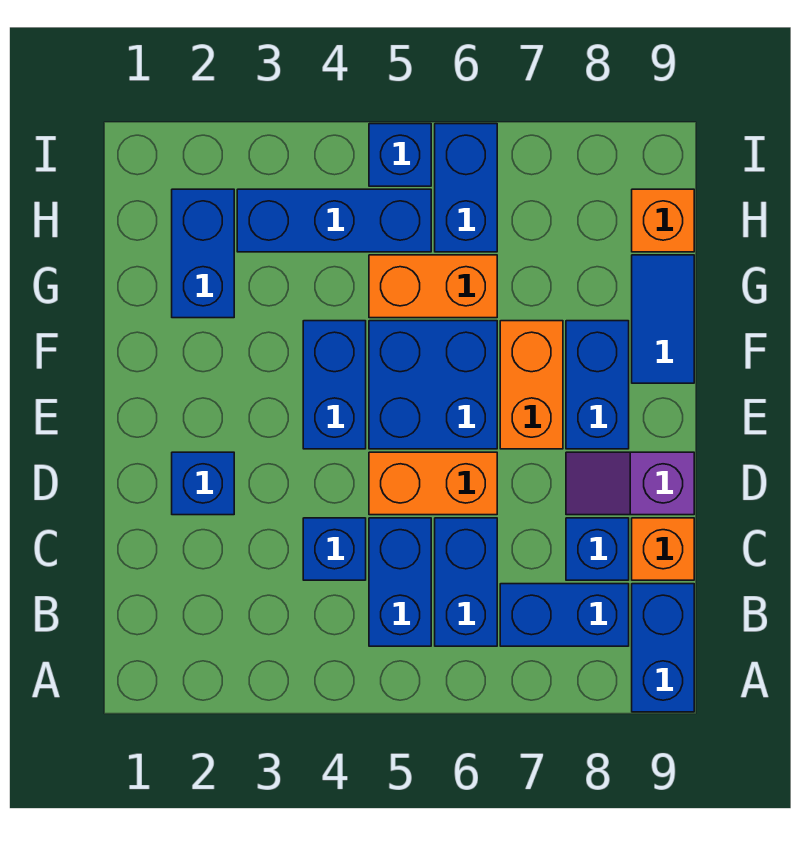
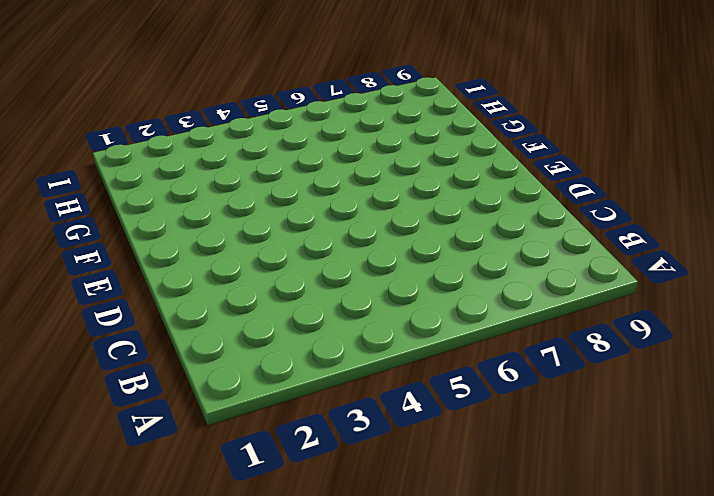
none -> blue brick A9:B9 level 1
none -> blue brick B5:C5 level 1
none -> blue brick B6:C6 level 1

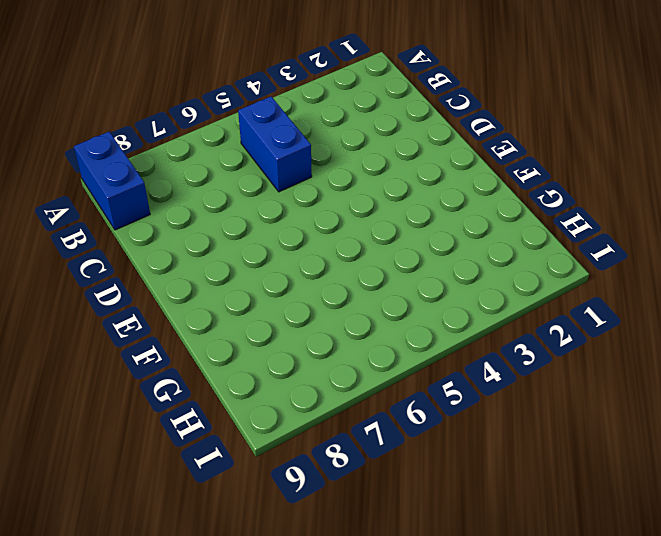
none -> blue brick B6:C6 level 1
none -> blue brick B7:B8 level 1
none -> blue brick C4 level 1

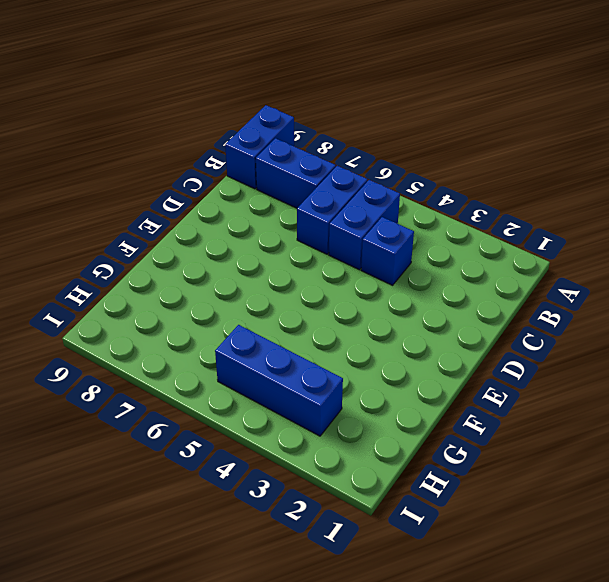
none -> blue brick C8 level 1
none -> orange brick C9 level 1
none -> blue brick D2 level 1

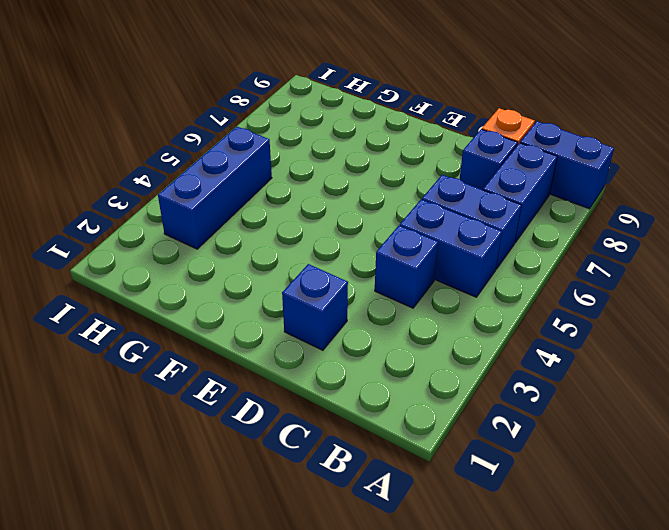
none -> orange brick D5:D6 level 1
none -> purple slope D8:D9 level 1 top 9
none -> blue brick E4:F4 level 1

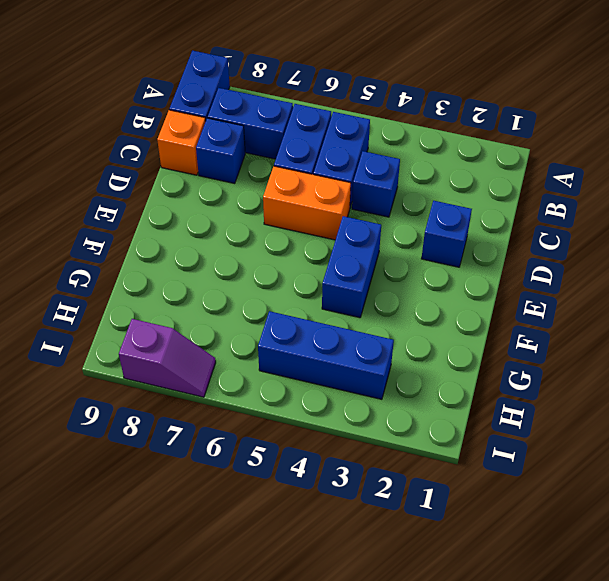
purple slope I7:I8 level 1 top 8 -> purple slope D8:D9 level 1 top 9
none -> blue brick E5:F6 level 1
none -> orange brick E7:F7 level 1
none -> blue brick E8:F8 level 1

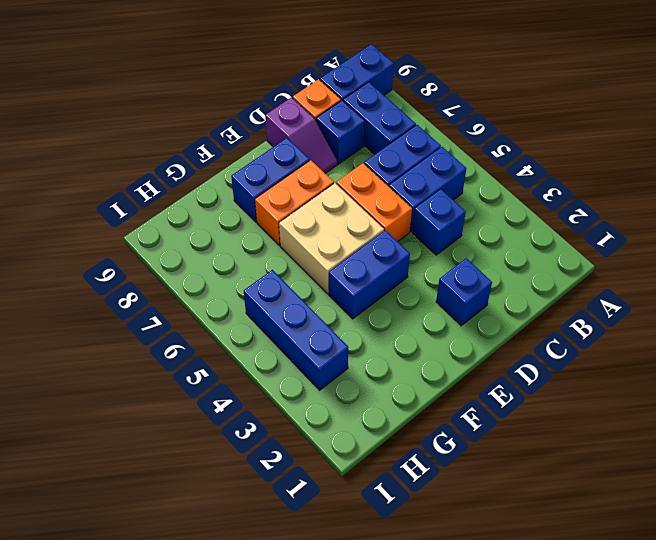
tan brick E5:F6 level 1 -> blue brick E5:F6 level 1
none -> blue tile F9:G9 level 1
none -> blue brick G2:H2 level 1
none -> orange brick G5:G6 level 1

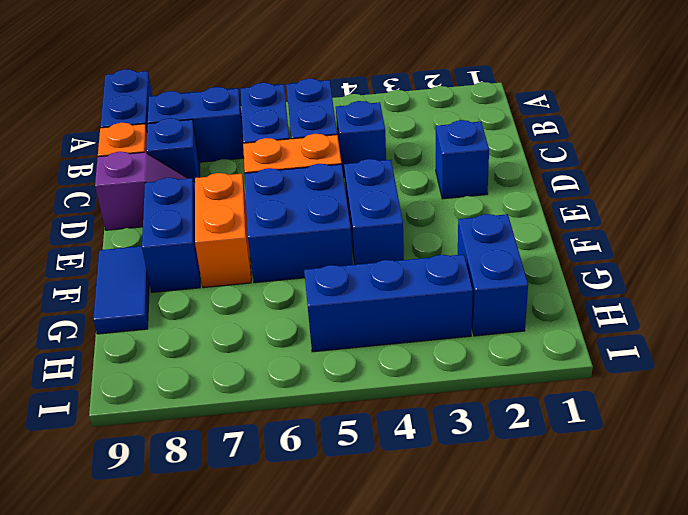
none -> orange brick G5:G6 level 1
none -> blue brick H6:I6 level 1
none -> orange brick H9 level 1

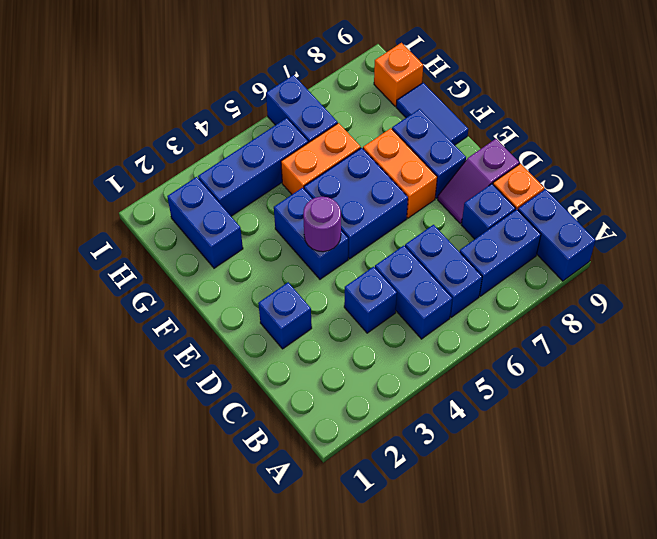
purple round brick E4 level 2 -> none
none -> orange brick D5:D6 level 1
none -> blue brick I5 level 1

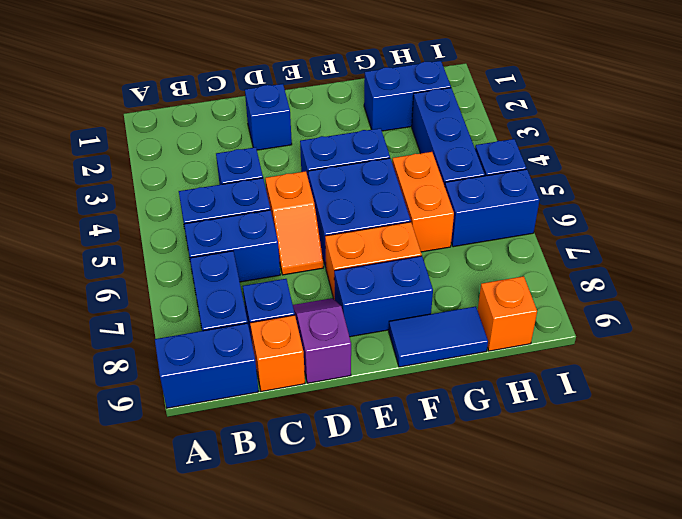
orange slope D5:D6 level 1 top 5 -> orange brick D5:D6 level 1

